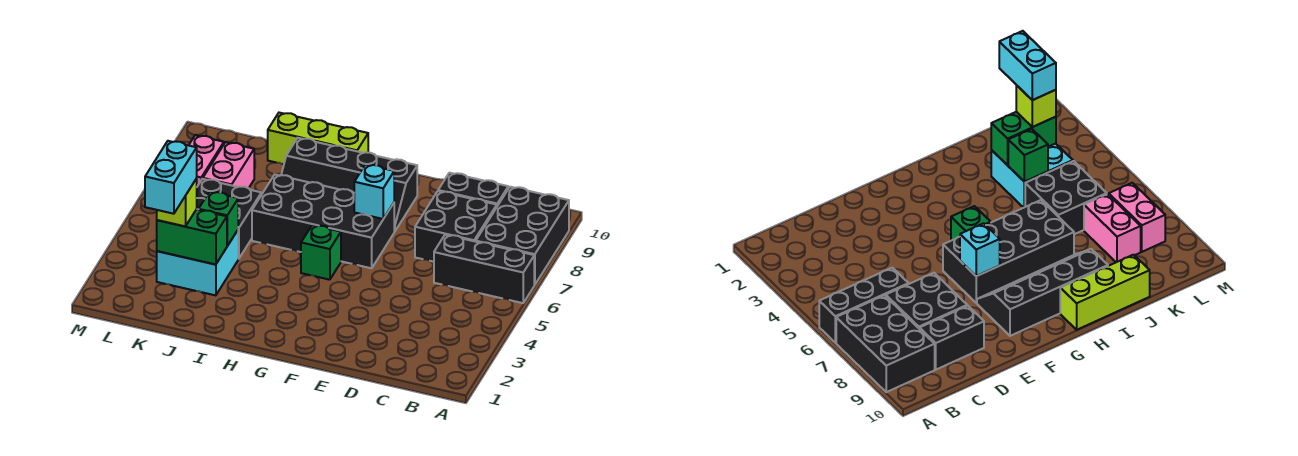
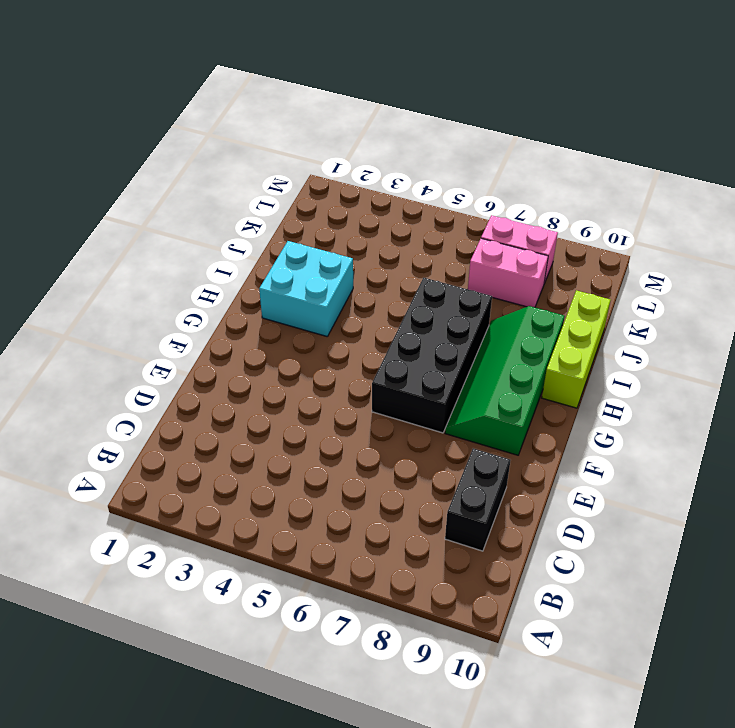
green slope F8:I9 level 1 top 9 -> black slope F8:I9 level 1 top 9
cyan brick H2:I3 level 1 -> cyan brick J3:K4 level 1
none -> black brick A6:C6 level 1
none -> black brick A7:B9 level 1
none -> black brick C7:D8 level 1

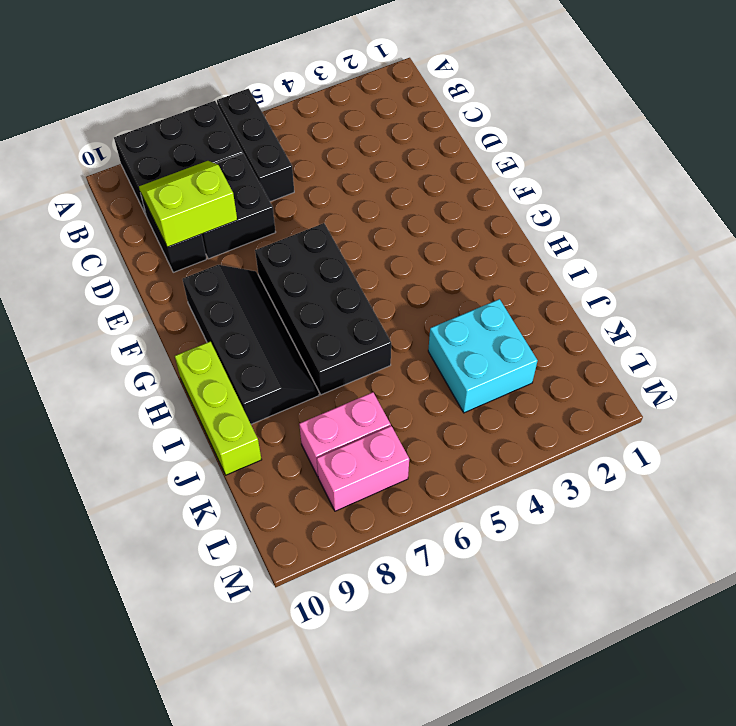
lime slope C8:D9 level 2 top D -> none
none -> green brick G5 level 1
none -> black brick J5:K6 level 1
none -> cyan brick F7 level 2

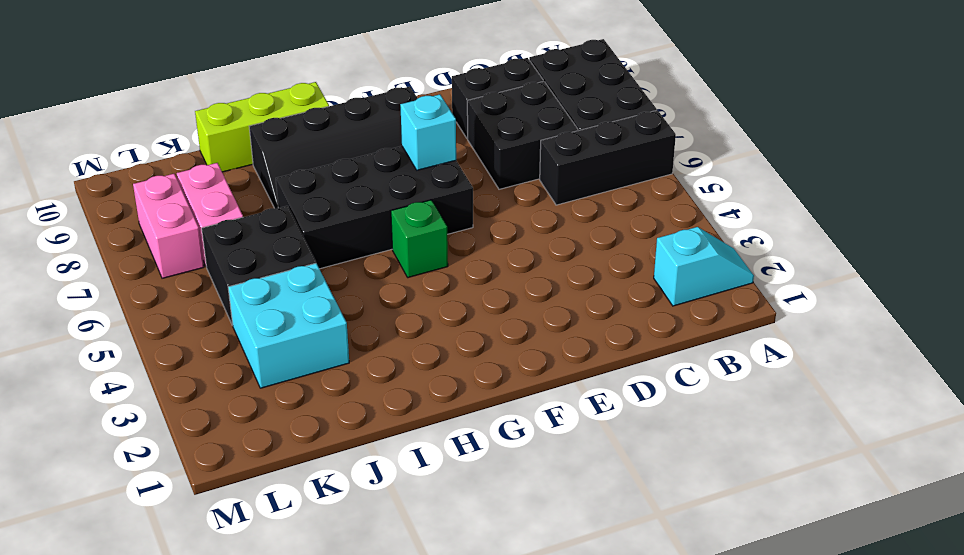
cyan slope A2:B2 level 1 top B -> none
none -> green brick J3:K3 level 2
none -> green brick J4 level 2
none -> lime brick K3 level 3

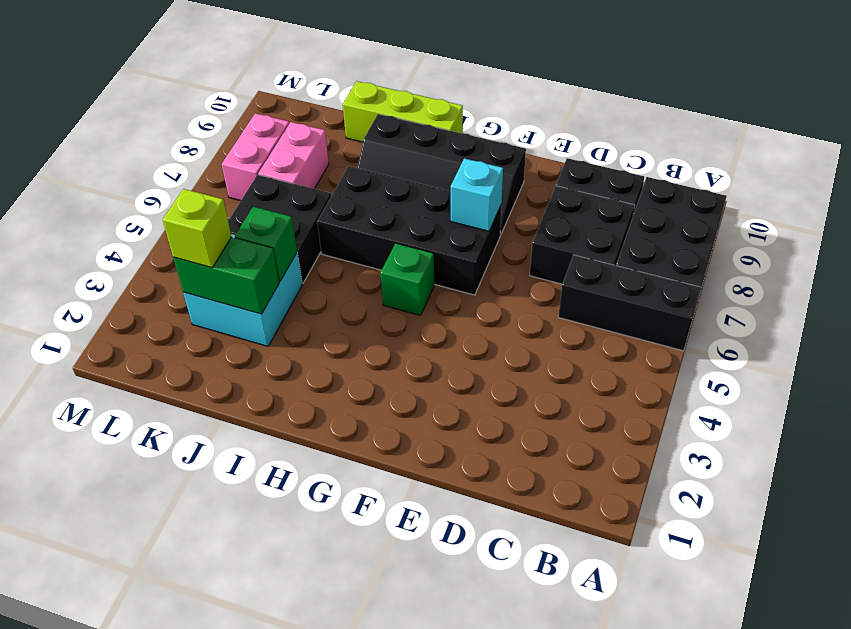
none -> cyan brick K2:K3 level 4

